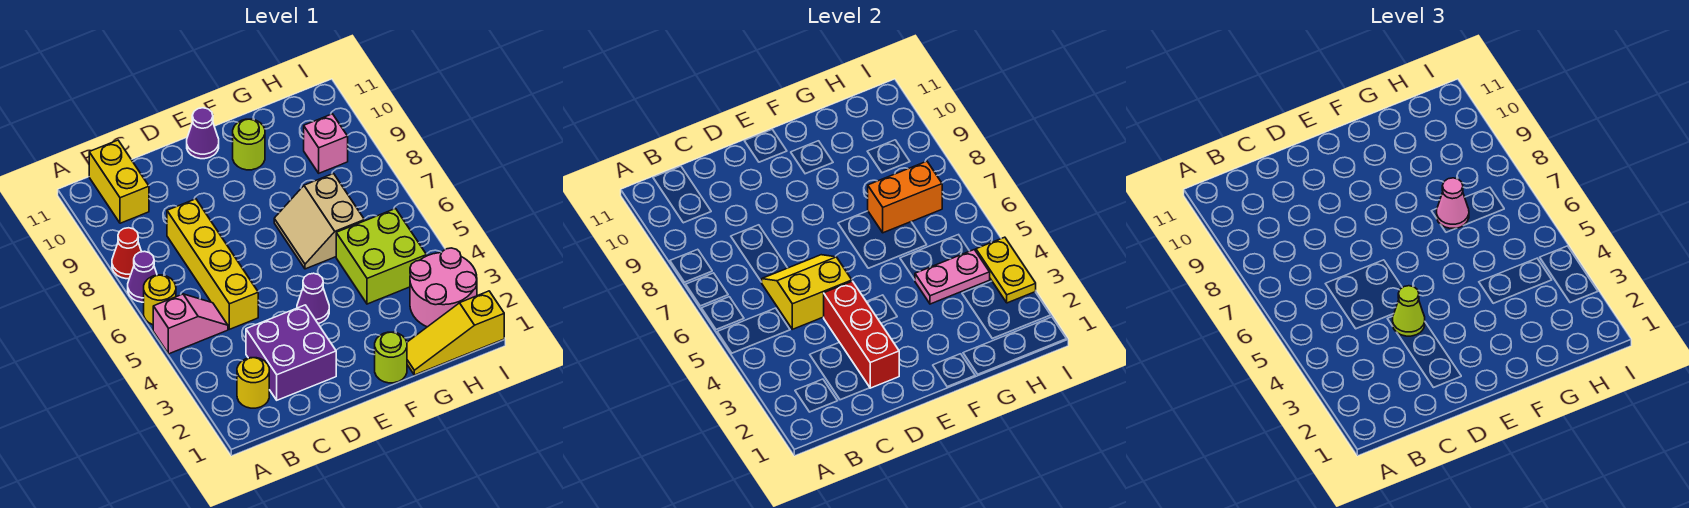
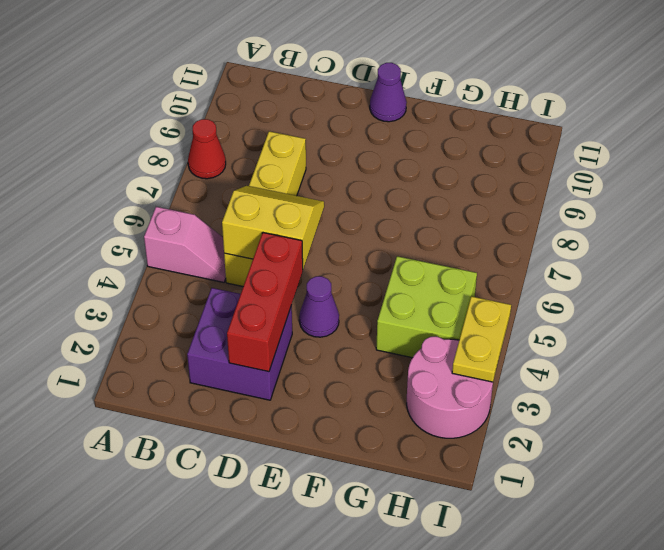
none -> yellow round brick A6 level 1
none -> purple cone A7 level 1
none -> yellow round brick B2 level 1

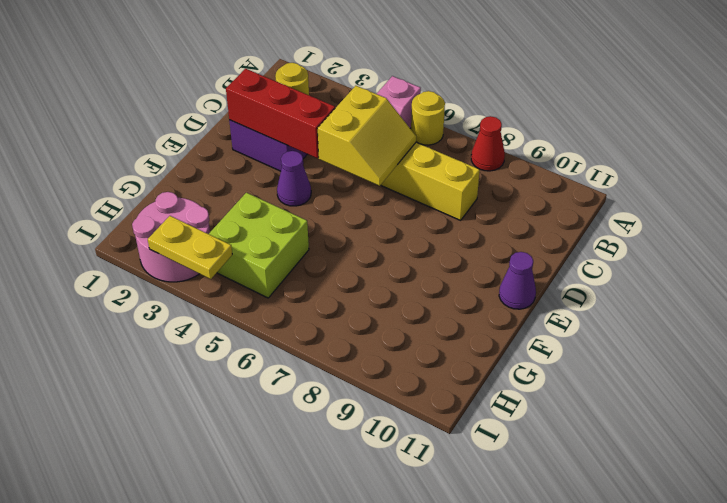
none -> purple cone A7 level 1
none -> yellow brick B10:B11 level 1
none -> lime round brick F1 level 1

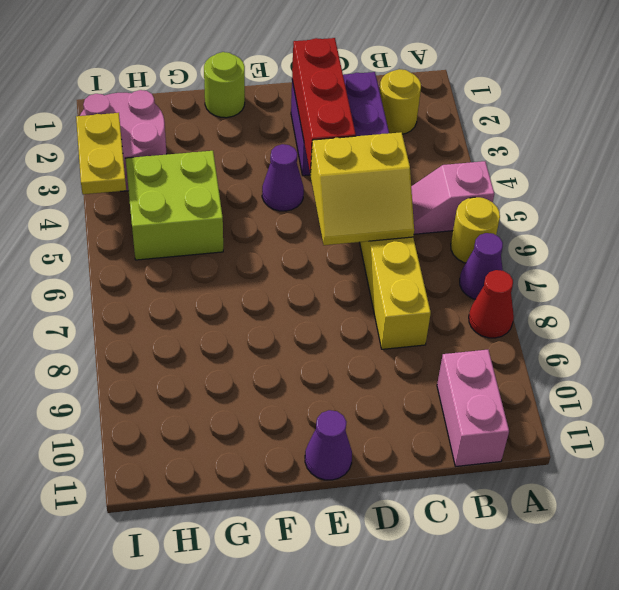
pink brick B10:B11 level 1 -> yellow brick B10:B11 level 1
none -> tan slope F6:G7 level 1 top G
none -> lime round brick F10 level 1
none -> yellow slope G1:I1 level 1 top I

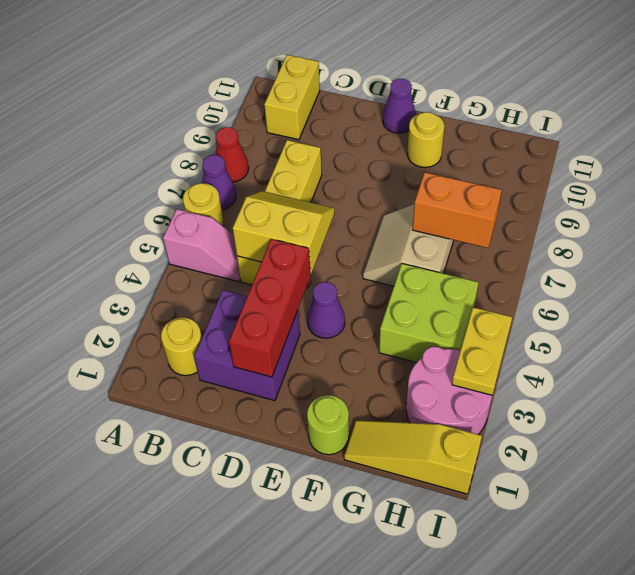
yellow round brick F10 level 1 -> lime round brick F10 level 1
none -> pink brick H9 level 1
none -> pink plate G4:H4 level 2
none -> lime cone D4 level 3

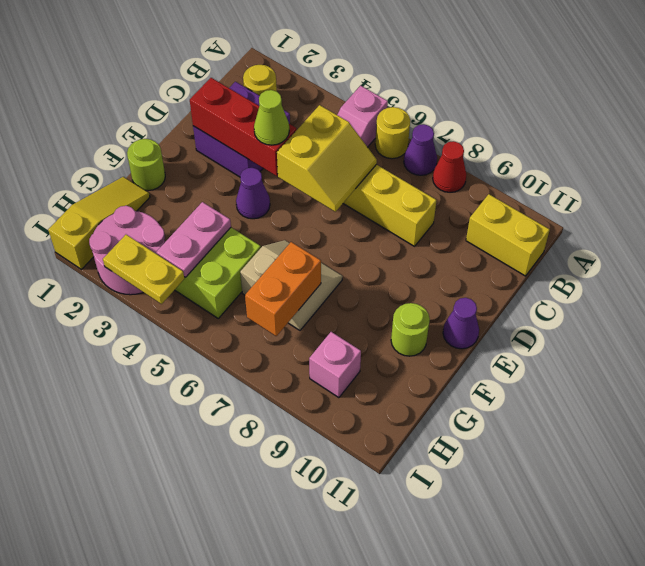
none -> pink cone G7 level 3

